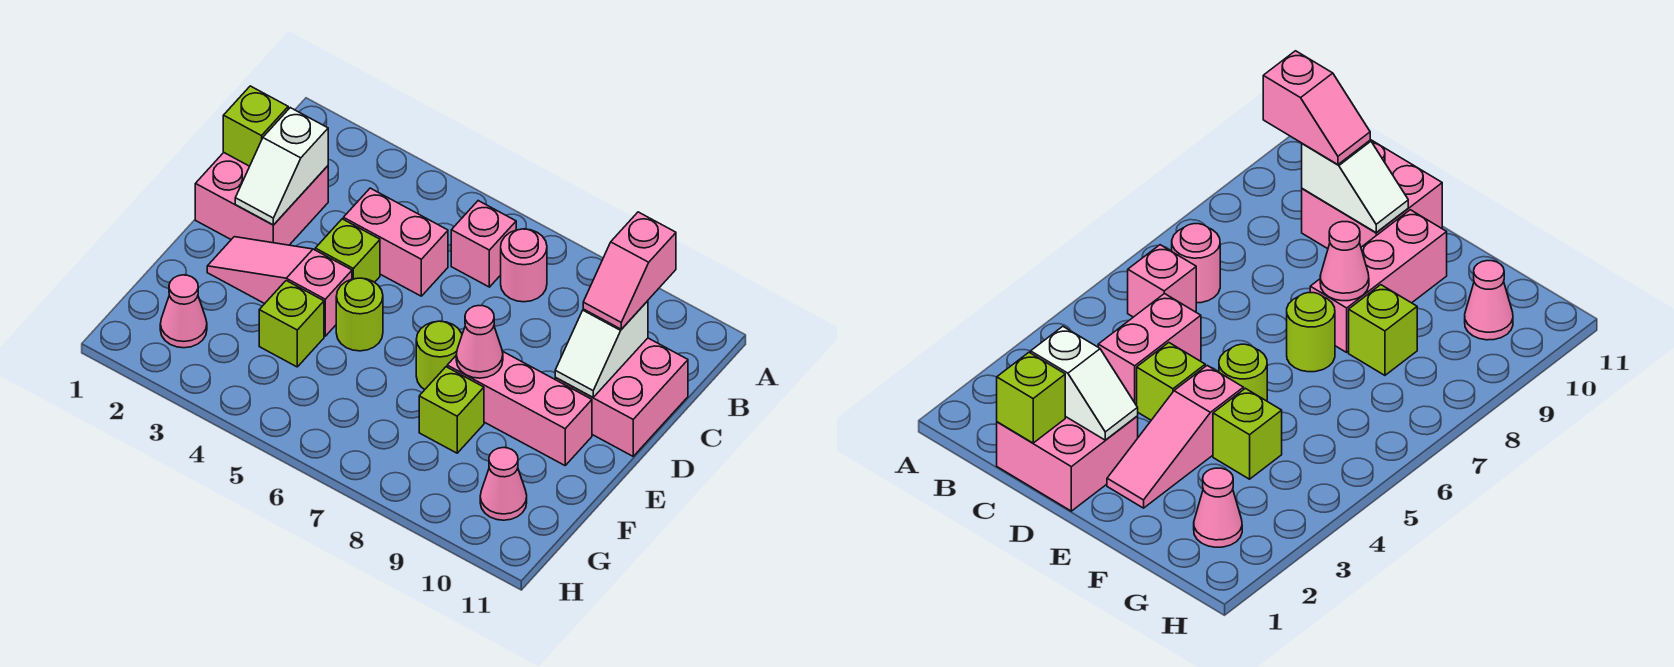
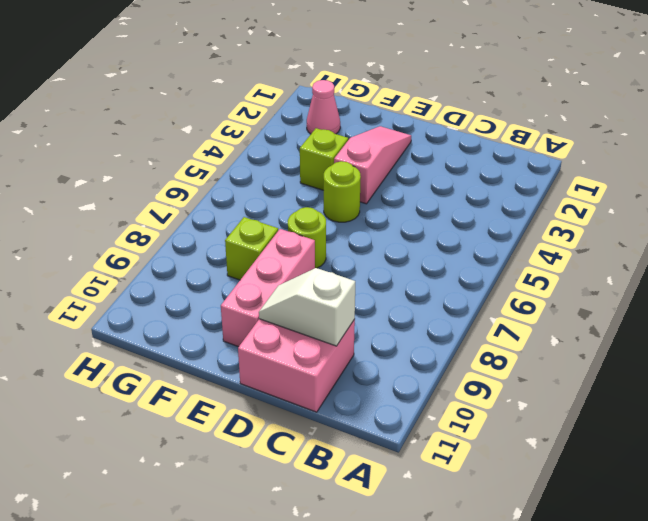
none -> pink brick B6 level 1
none -> pink round brick B7 level 1
none -> pink brick C1:D2 level 1

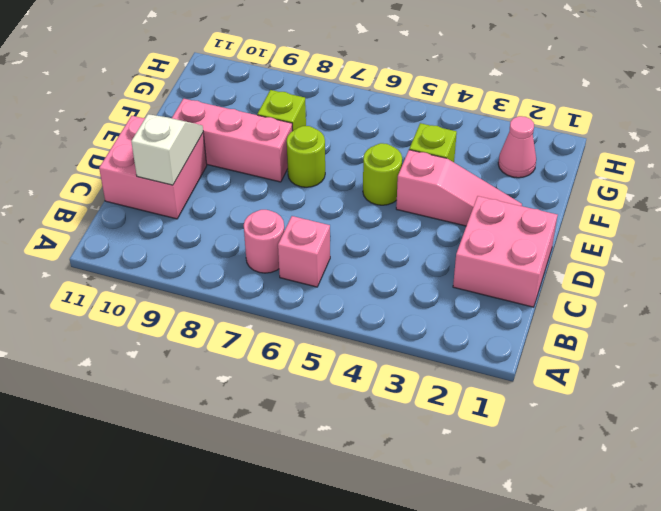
none -> pink brick C4:C5 level 1
none -> lime brick D4 level 1
none -> pink cone G10 level 1

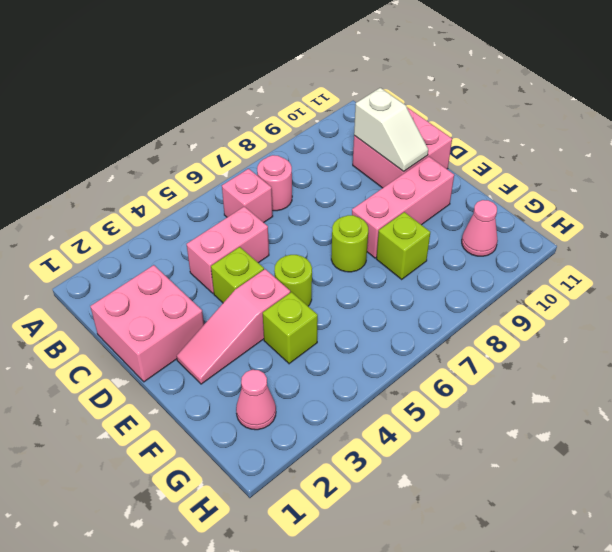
none -> lime brick C1 level 2
none -> white slope C2:D2 level 2 top C
none -> pink cone E8 level 2

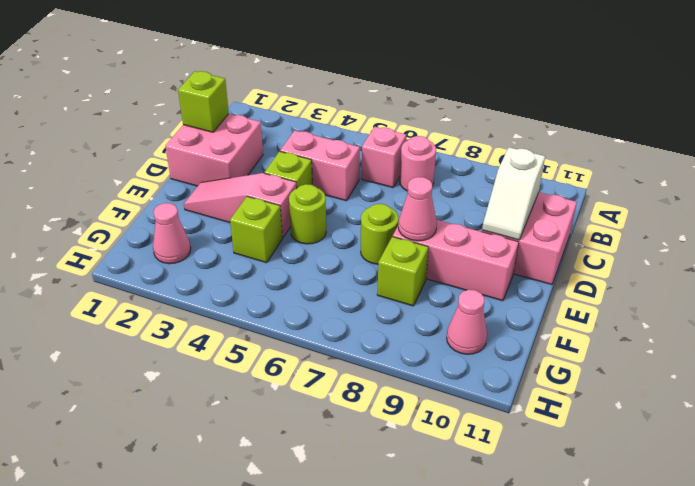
none -> white slope C2:D2 level 2 top C
none -> pink slope B10:C10 level 3 top B

